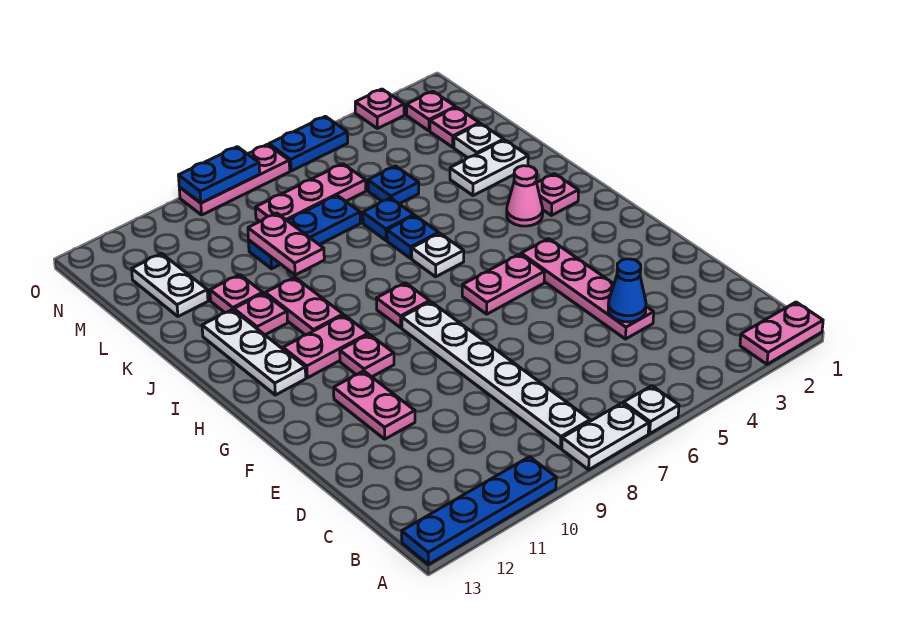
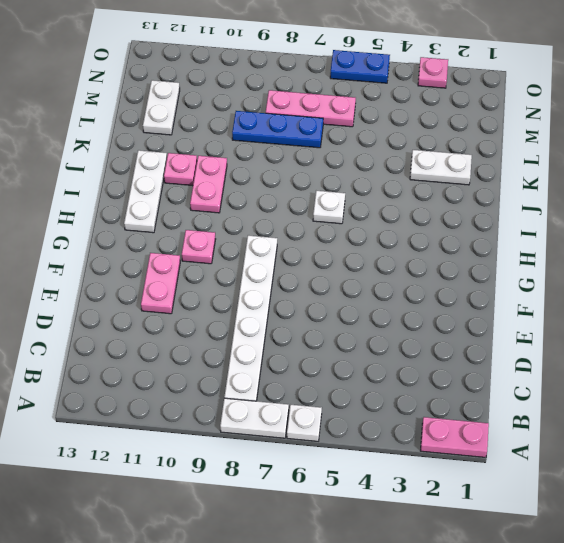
none -> blue plate A10:A13 level 1
none -> pink plate D4:G4 level 1
none -> pink plate G5:G6 level 1
none -> pink plate H8 level 1

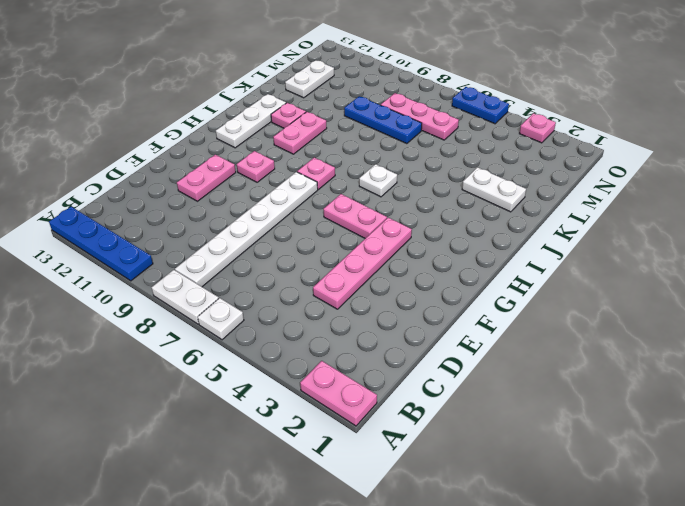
none -> pink plate H10:H11 level 1
none -> pink plate I2 level 1
none -> pink cone I3 level 1
none -> blue plate J6 level 1

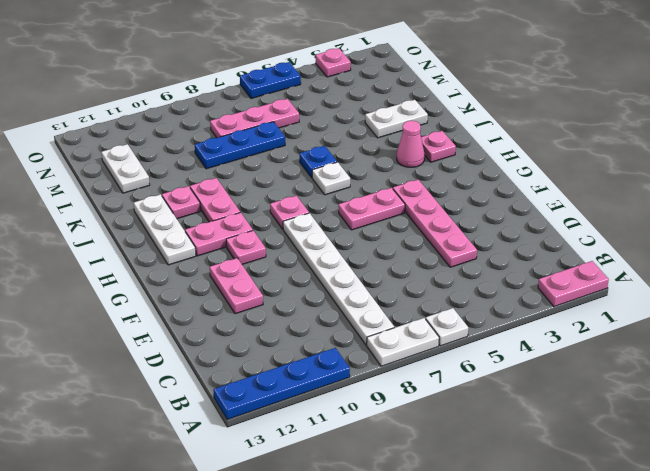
none -> blue plate K6 level 1
none -> pink plate K11 level 1
none -> white plate L2 level 1
none -> blue plate L5 level 1

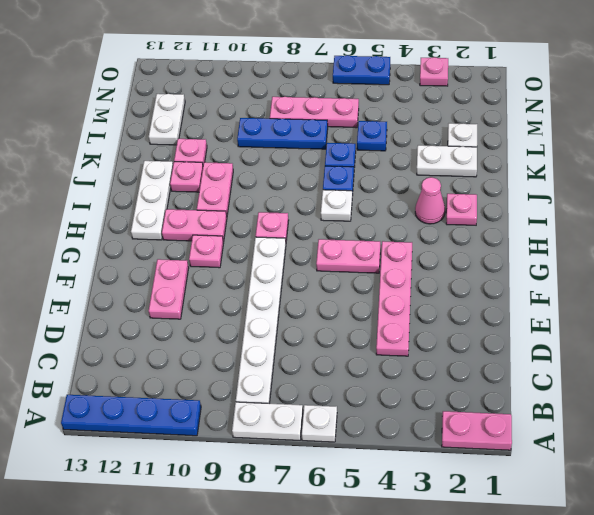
none -> pink plate M2 level 1
none -> pink plate N2 level 1
none -> pink plate O7:O9 level 1
none -> blue cone D4 level 2

